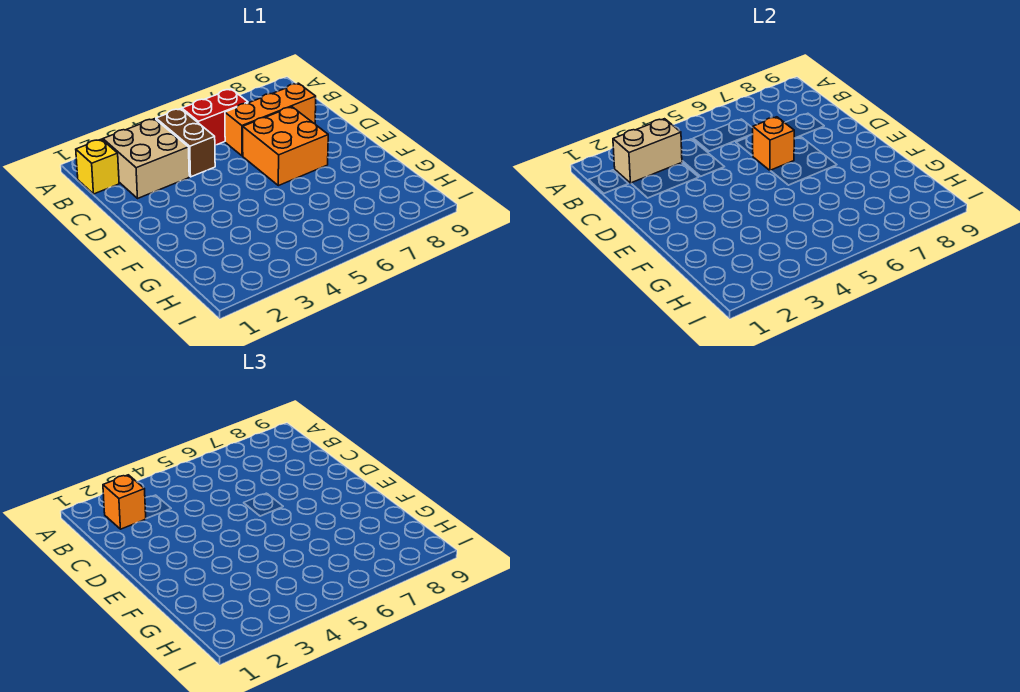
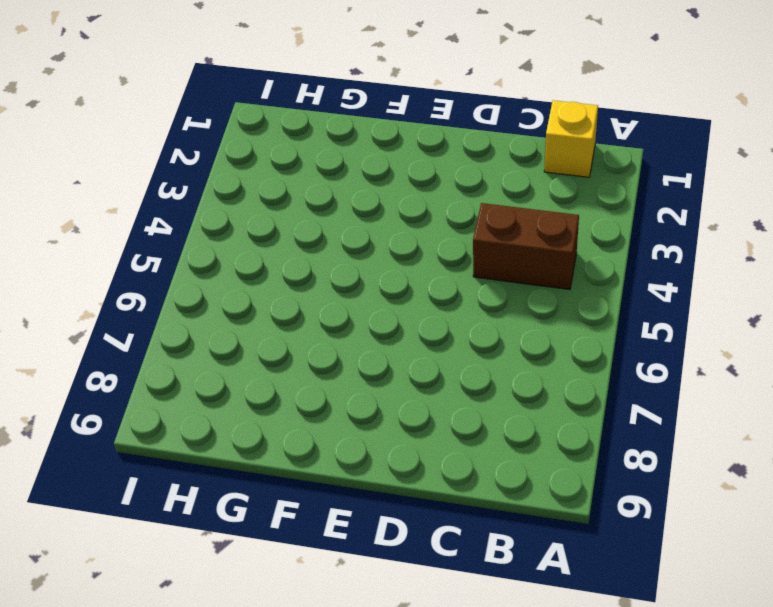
none -> tan brick B2:C3 level 1
none -> red brick B5:B6 level 1

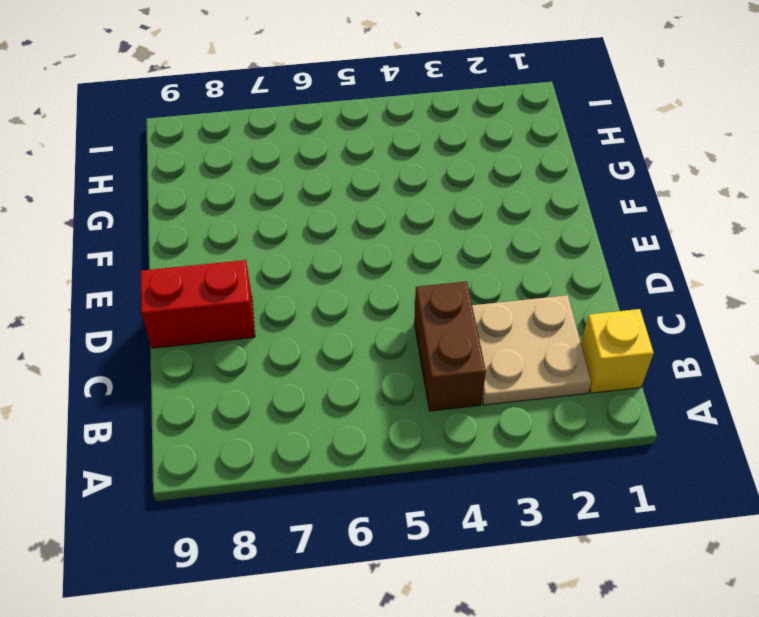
tan plate B2:C3 level 1 -> tan brick B2:C3 level 1
red brick D8:D9 level 1 -> red brick B5:B6 level 1
none -> orange brick C6:C8 level 1
none -> orange brick D6:E7 level 1

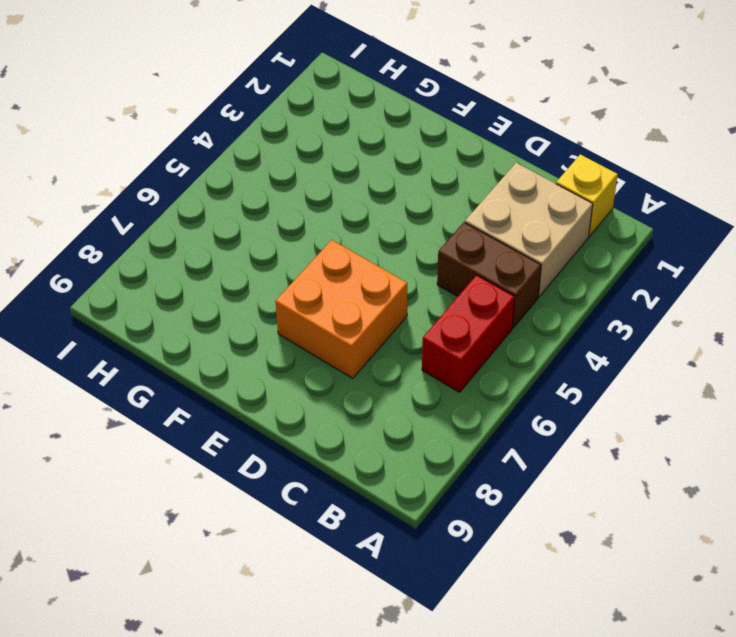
none -> orange brick C6:C8 level 1
none -> tan brick B2:B3 level 2

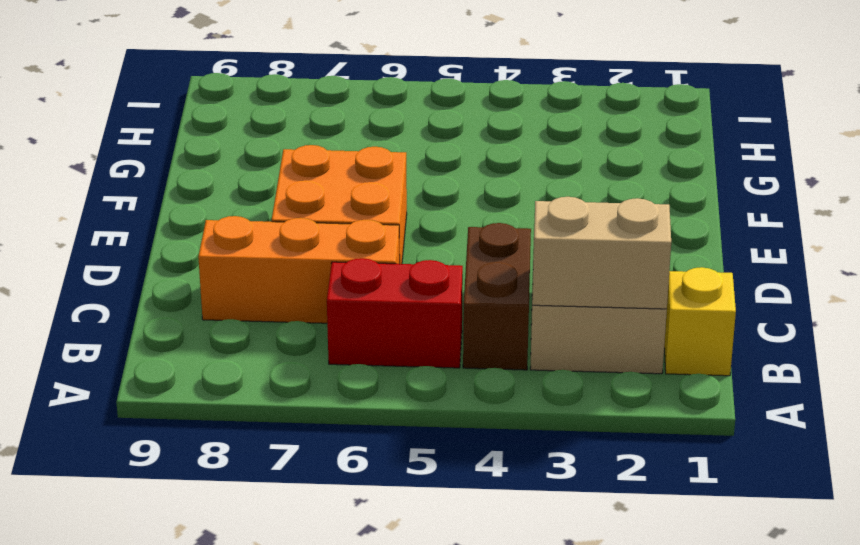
none -> orange brick D6 level 2
none -> orange brick B2 level 3

